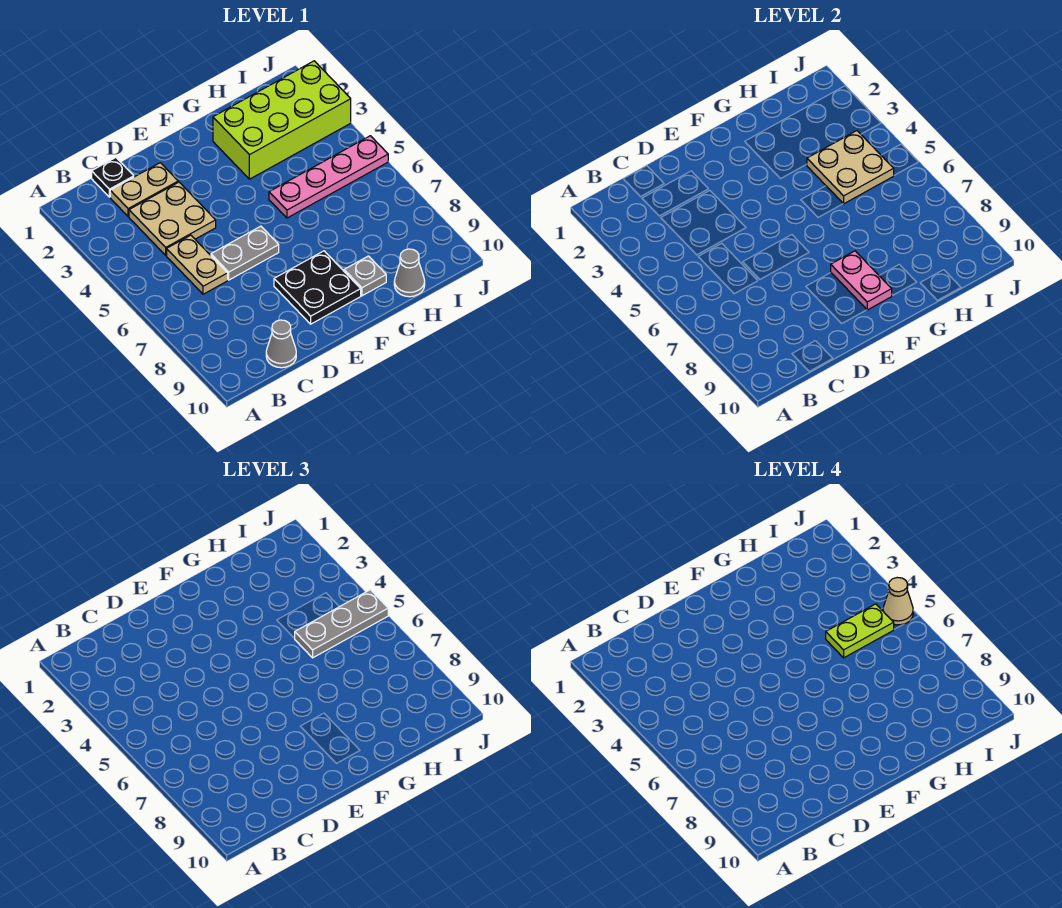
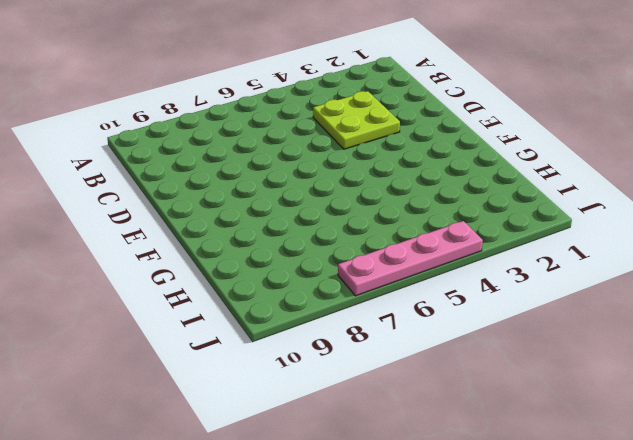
lime plate C3:D4 level 1 -> tan plate C3:D4 level 1
pink plate J4:J7 level 1 -> pink plate G5:J5 level 1
none -> black plate C1 level 1
none -> tan plate C2:D2 level 1
none -> tan plate C5:C6 level 1

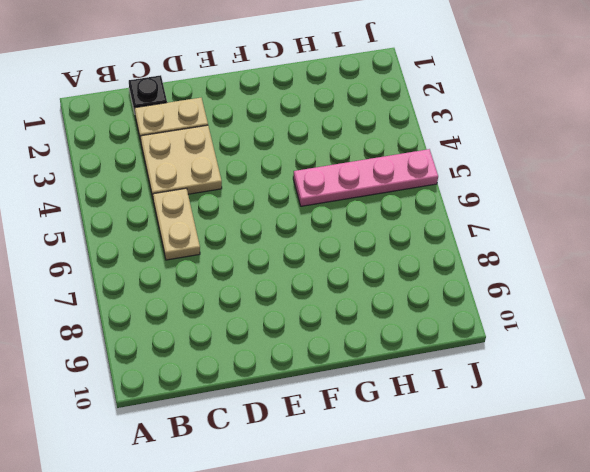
none -> grey cone C10 level 1
none -> grey plate D6:E6 level 1
none -> black plate E8:F9 level 1

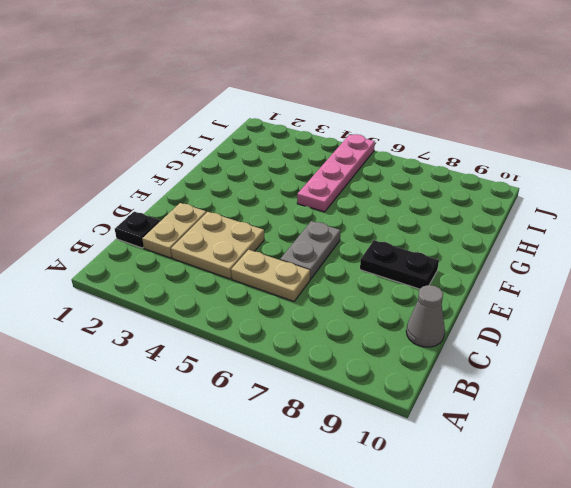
black plate E8:E9 level 1 -> black plate E8:F9 level 1
none -> lime brick G2:J3 level 1
none -> grey plate G9 level 1
none -> grey cone H10 level 1

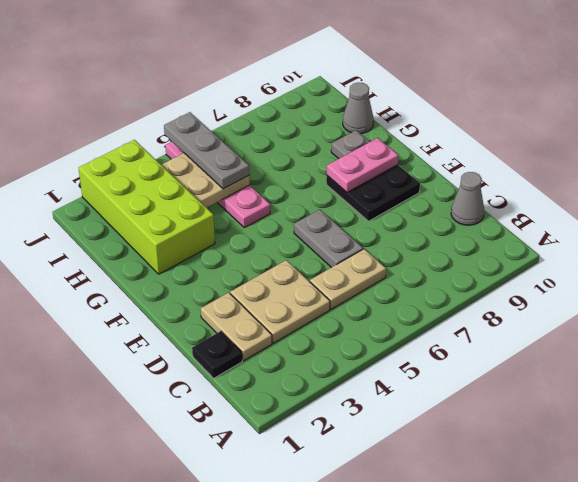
none -> lime plate H5:I5 level 4
none -> tan cone J5 level 4

